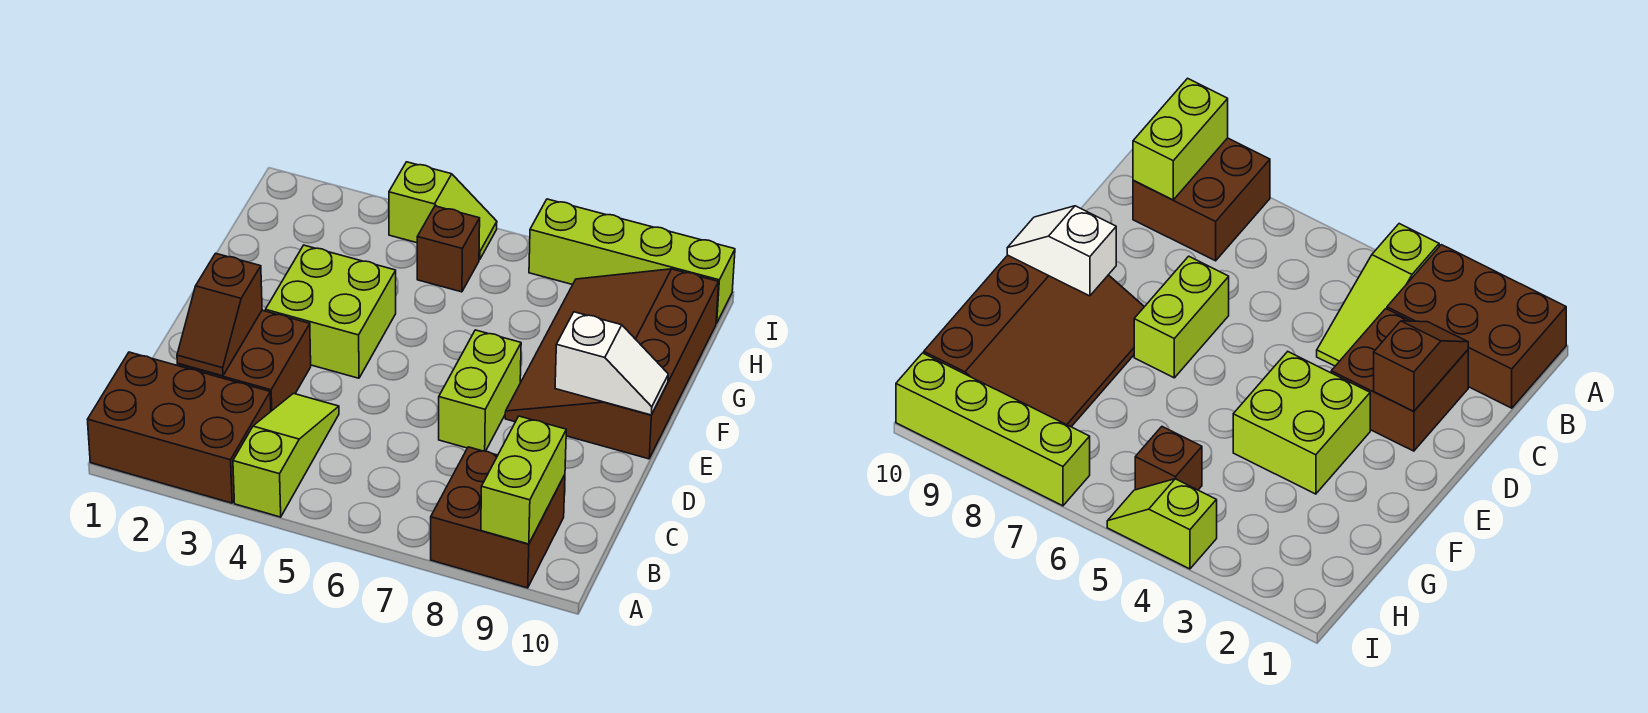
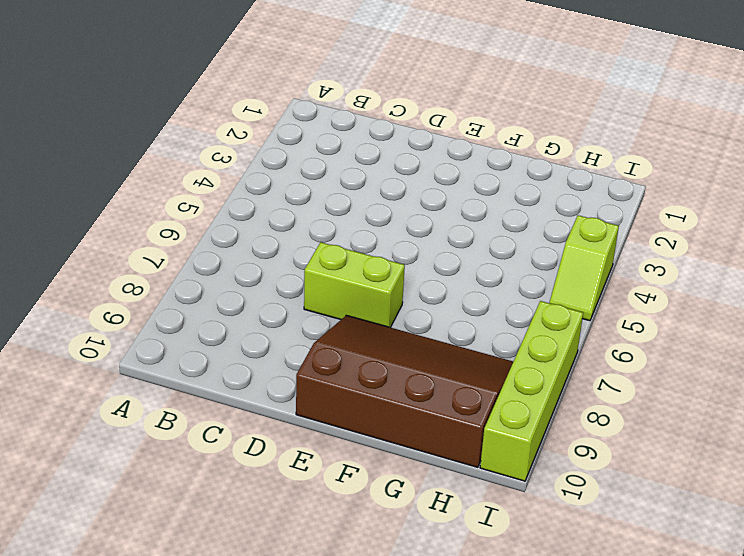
none -> brown brick A1:B3 level 1
none -> lime slope A4:C4 level 1 top A
none -> brown brick A8:B9 level 1

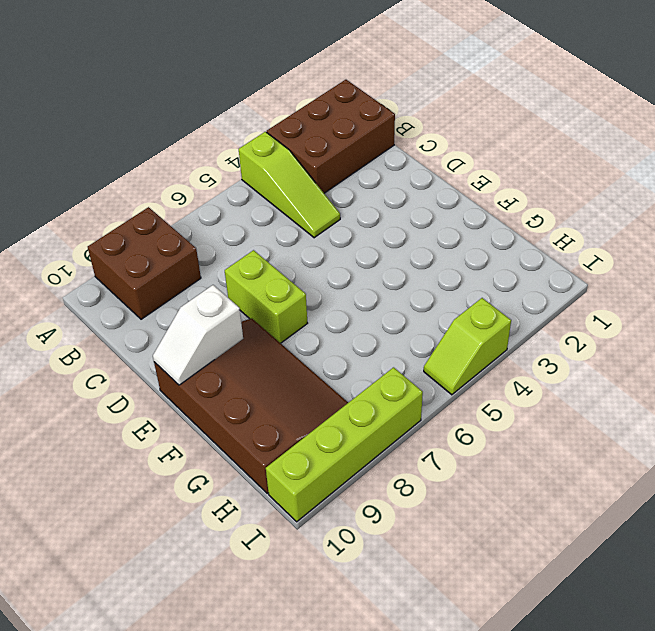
none -> brown brick C2:D3 level 1
none -> lime brick E3:F4 level 1
none -> brown brick H5 level 1

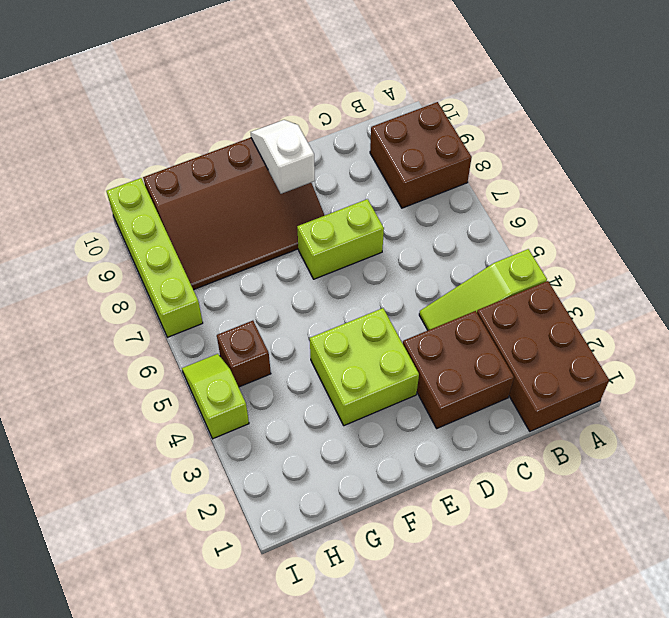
none -> lime brick A9:B9 level 2
none -> brown slope C2:D2 level 2 top D

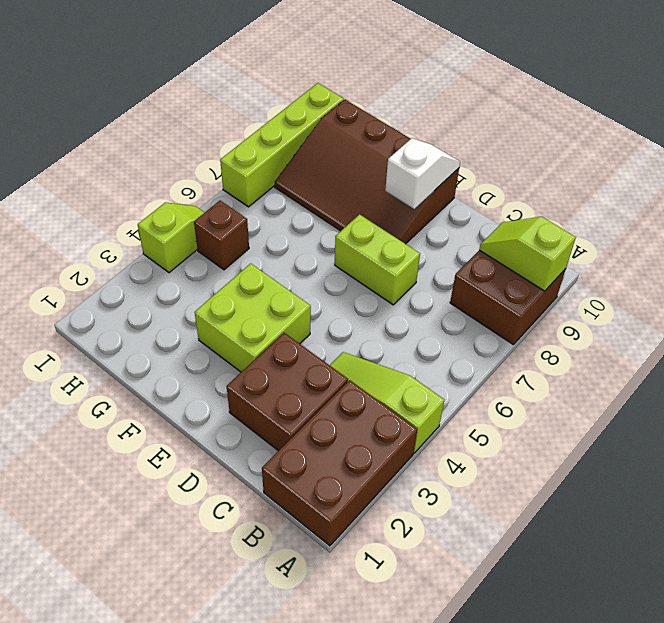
lime slope A9:B9 level 2 top A -> lime brick A9:B9 level 2
none -> brown slope C2:D2 level 2 top D

